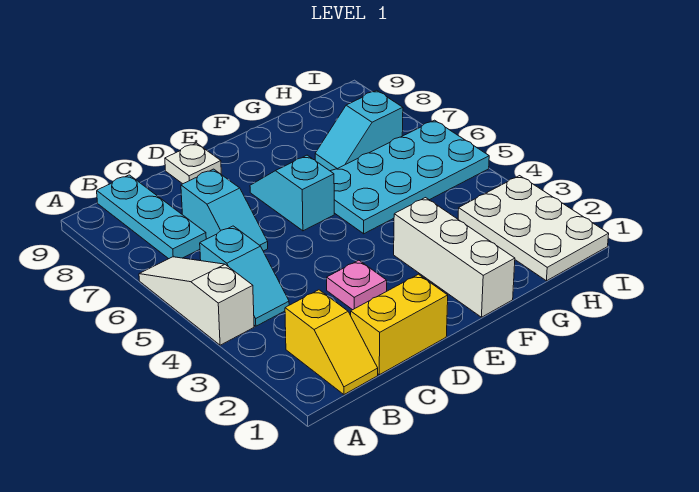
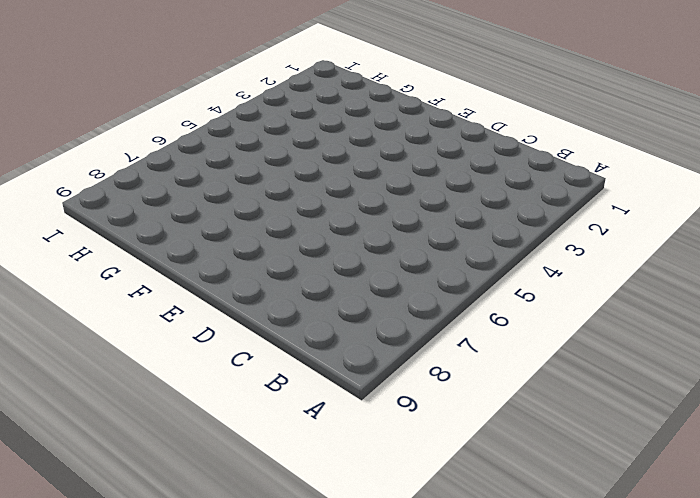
none -> white slope A4:A6 level 1 top 4
none -> yellow slope B1:B2 level 1 top 2
none -> cyan slope B4:B5 level 1 top 5

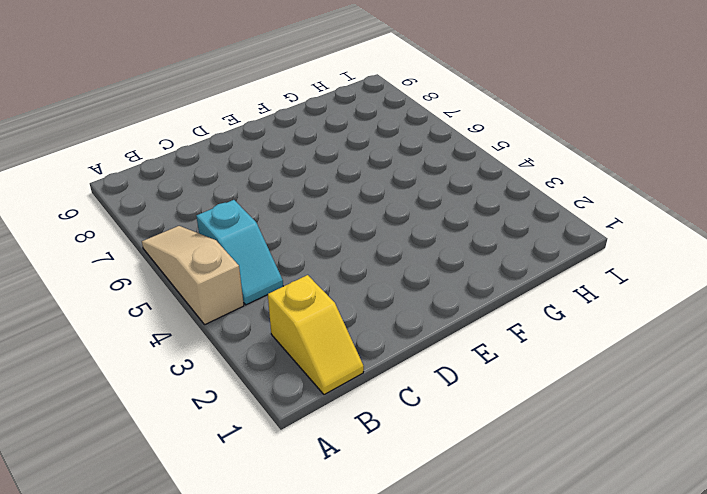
tan slope A4:A6 level 1 top 4 -> white slope A4:A6 level 1 top 4
none -> cyan plate B7:B9 level 1
none -> yellow brick C1:D1 level 1
none -> cyan slope C6:C7 level 1 top 7

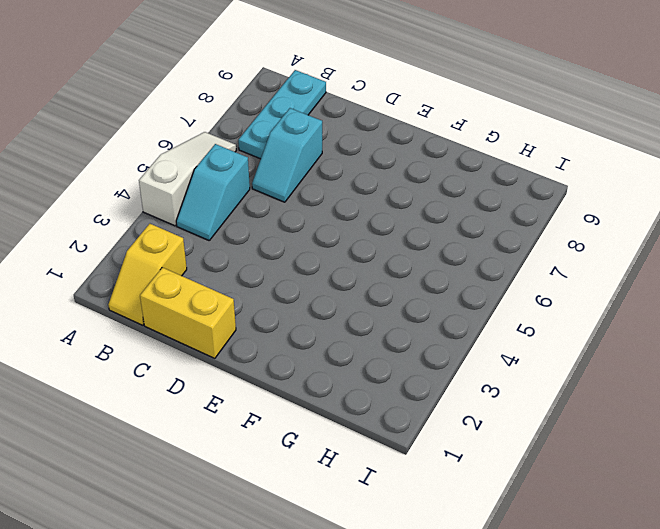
none -> pink plate D3 level 1
none -> white plate D9 level 1
none -> cyan slope E6:E7 level 1 top 6

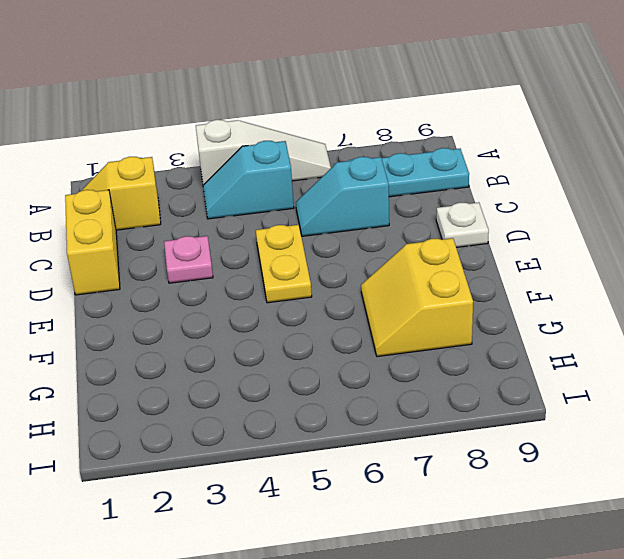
yellow plate D5:E5 level 1 -> none
yellow slope F7:G8 level 1 top 8 -> cyan slope G7:H7 level 1 top H
none -> cyan slope E6:E7 level 1 top 6
none -> white brick F1:F3 level 1
none -> cyan plate F5:I6 level 1

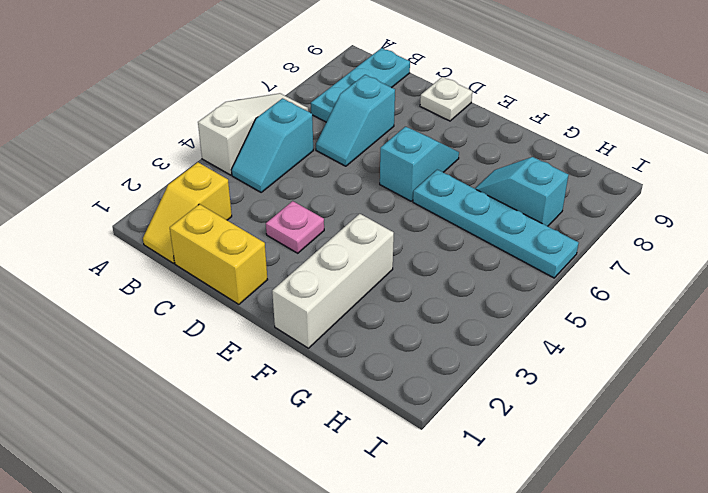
cyan plate F6:I6 level 1 -> cyan plate F5:I6 level 1
none -> white plate H1:I3 level 1

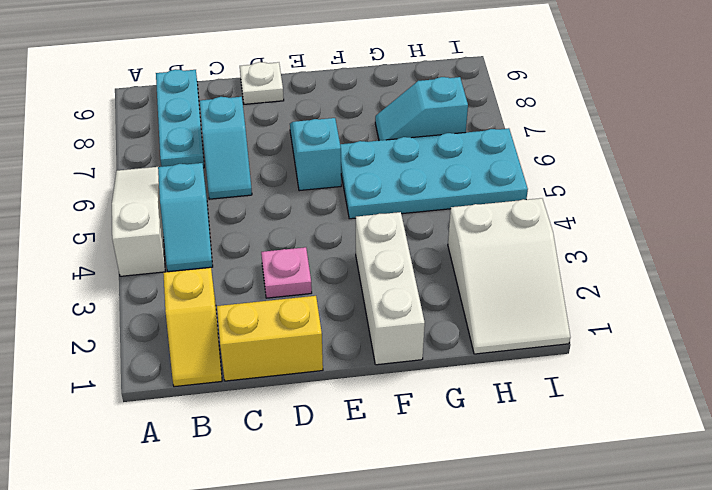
white slope H1:I3 level 1 top 3 -> white plate H1:I3 level 1

